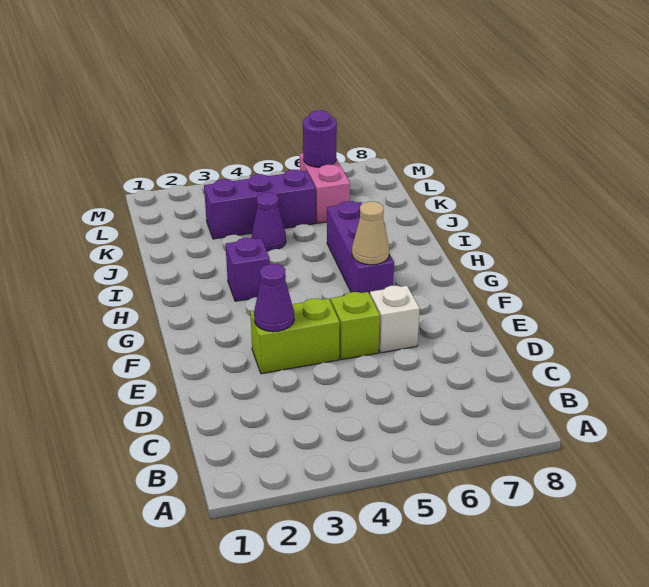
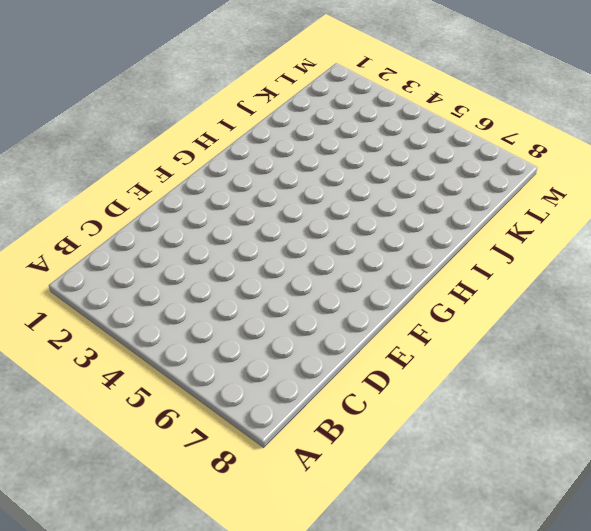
none -> lime brick E3:E4 level 1
none -> lime brick E5 level 1

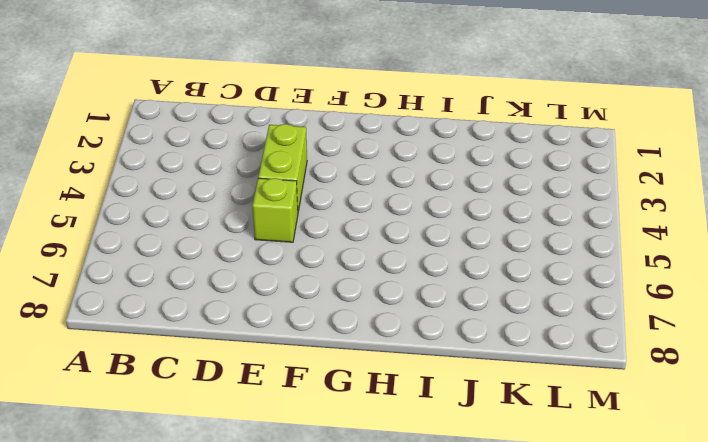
none -> white brick E6 level 1
none -> purple brick G6:I6 level 1

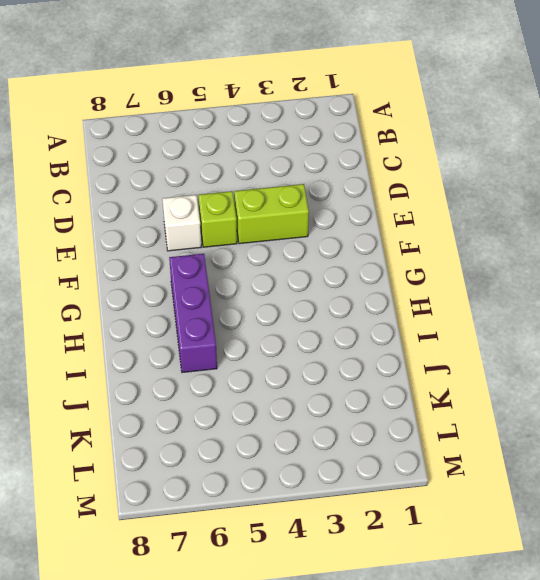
none -> purple brick H3 level 1
none -> purple cone J4 level 1

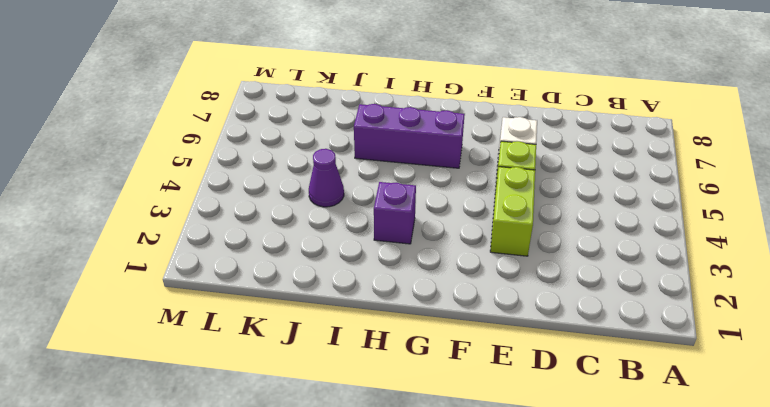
none -> purple brick K3:K5 level 1
none -> pink brick K6:L6 level 1

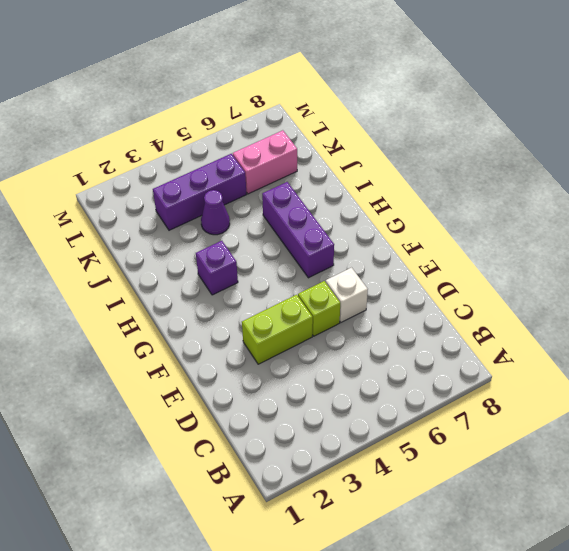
pink brick K6:K7 level 1 -> pink brick K6:L6 level 1
none -> purple cone E3 level 2
none -> tan cone G6 level 2

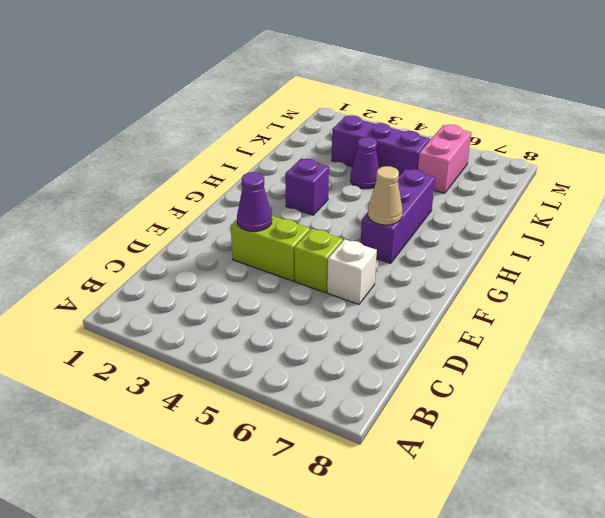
none -> purple round brick L6 level 2

